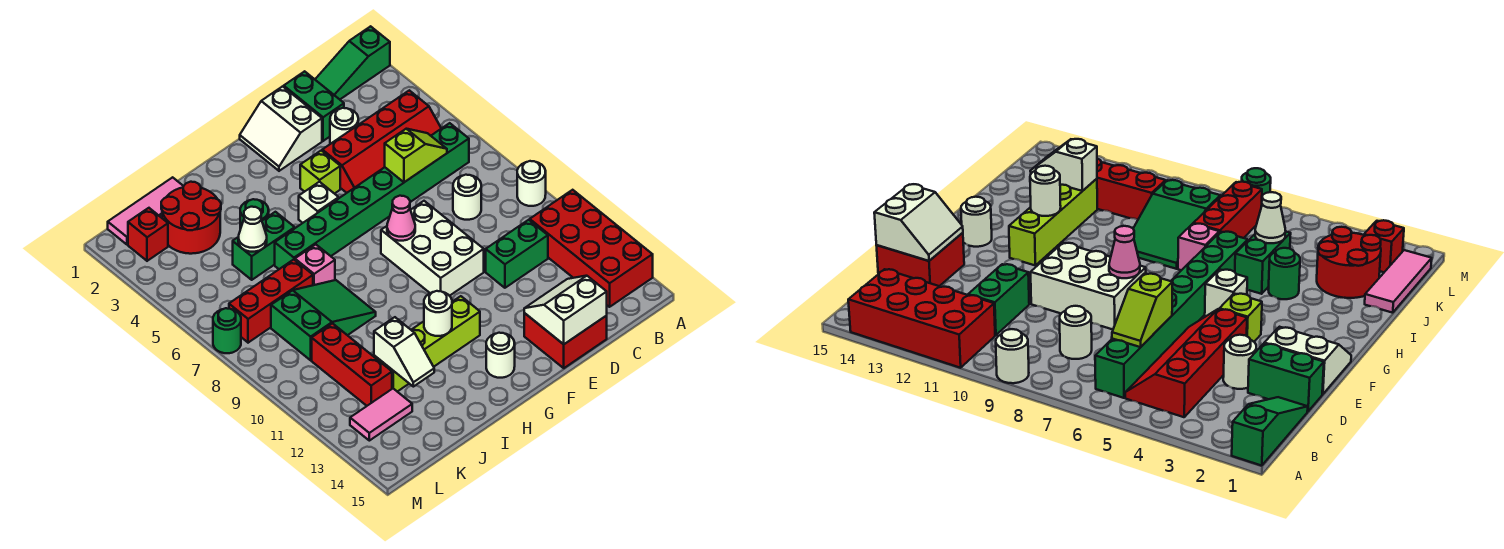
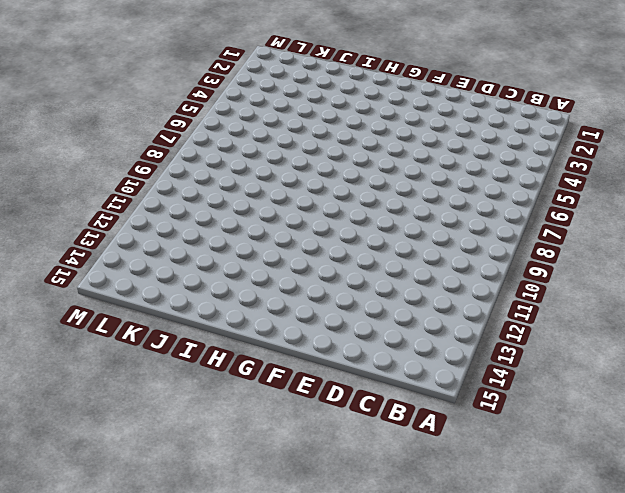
none -> green slope A1:C1 level 1 top A
none -> white round brick A9 level 1
none -> red brick A11:B14 level 1
none -> red slope B4:E5 level 1 top 4

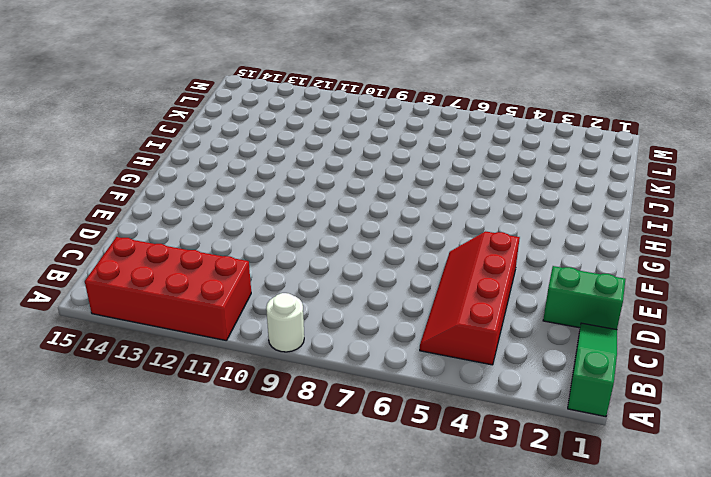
none -> green brick B6:I6 level 1
none -> white round brick C8 level 1
none -> green brick C11:D11 level 1
none -> white round brick D3 level 1

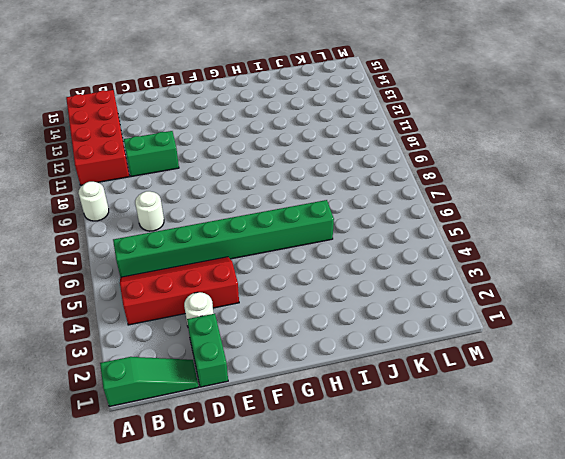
none -> red brick D14:E15 level 1
none -> white slope E1:F2 level 1 top E
none -> white brick E8:F10 level 1
none -> lime brick F4 level 1

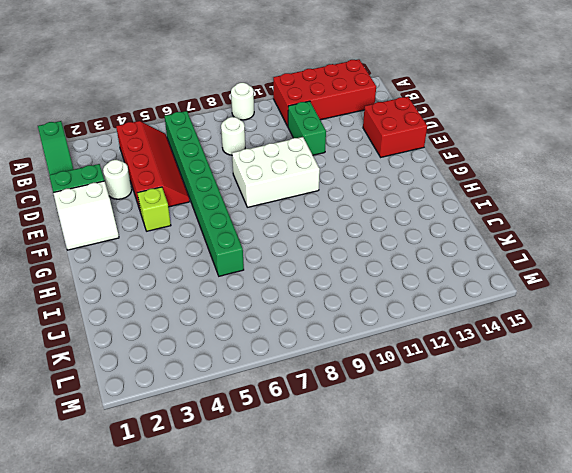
none -> white brick G5 level 1
none -> lime brick G12:J12 level 1
none -> white round brick G14 level 1
none -> green round brick I4 level 1

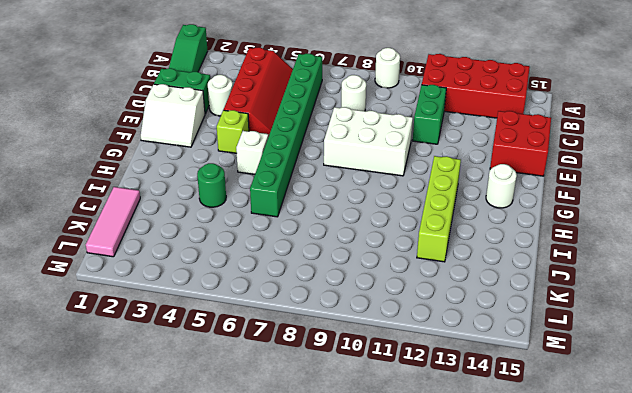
none -> green brick I5:J5 level 1
none -> pink brick I7 level 1
none -> green slope I8:K9 level 1 top K
none -> red round brick J2:K3 level 1

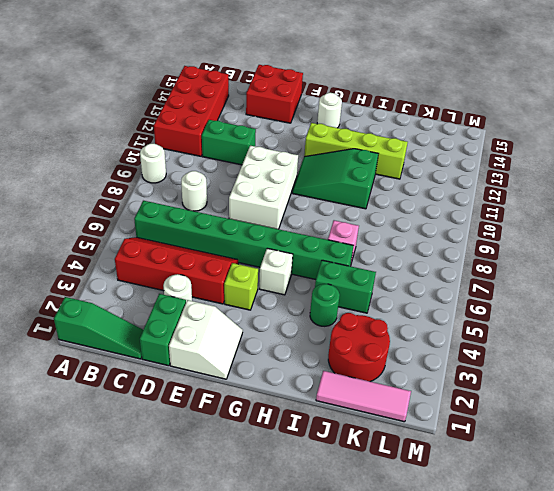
green slope G10:I11 level 1 top I -> green slope I8:K9 level 1 top K
none -> red brick J7:L7 level 1
none -> red brick K10:K12 level 1
none -> pink tile K13:L13 level 1
none -> red brick L2 level 1

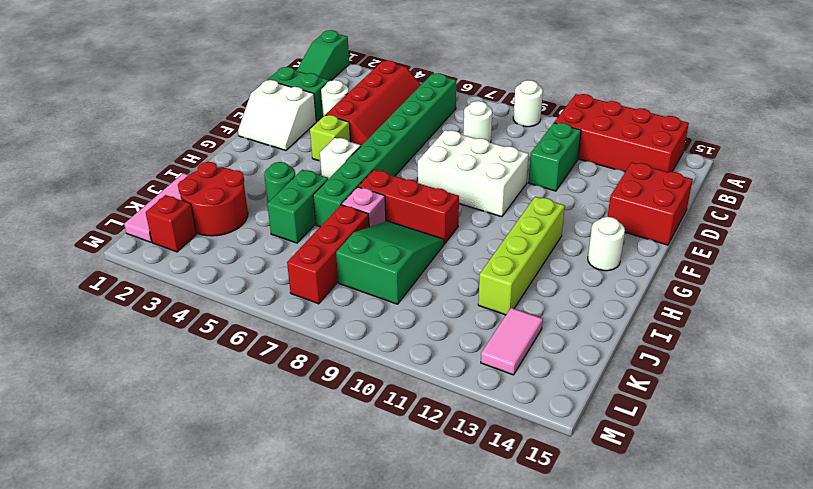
red brick H7:H9 level 1 -> red brick K10:K12 level 1
none -> green round brick M7 level 1
none -> lime slope C6:D6 level 2 top D
none -> white slope D14:E15 level 2 top 15
none -> pink cone F8 level 2

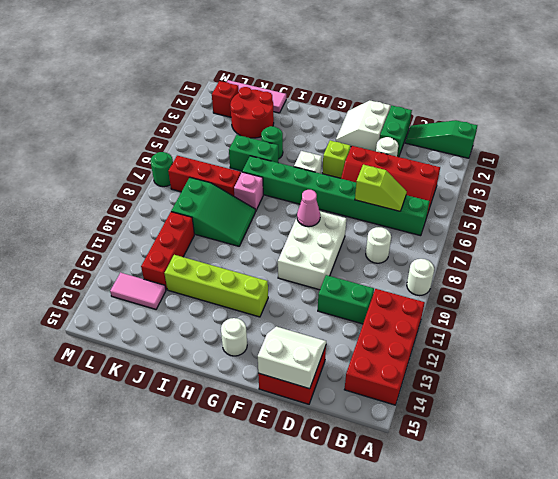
none -> white round brick H12 level 2
none -> white cone J5 level 2
none -> white slope J12:J13 level 2 top 12

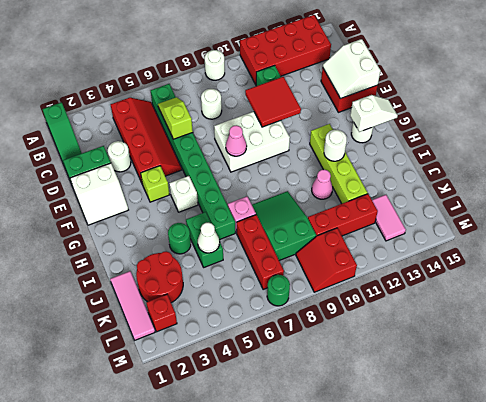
red tile D10:E11 level 2 -> none
white slope G14:G15 level 2 top 14 -> white slope J12:J13 level 2 top 12
pink cone I11 level 1 -> none
red slope L9:M10 level 1 top 10 -> none

